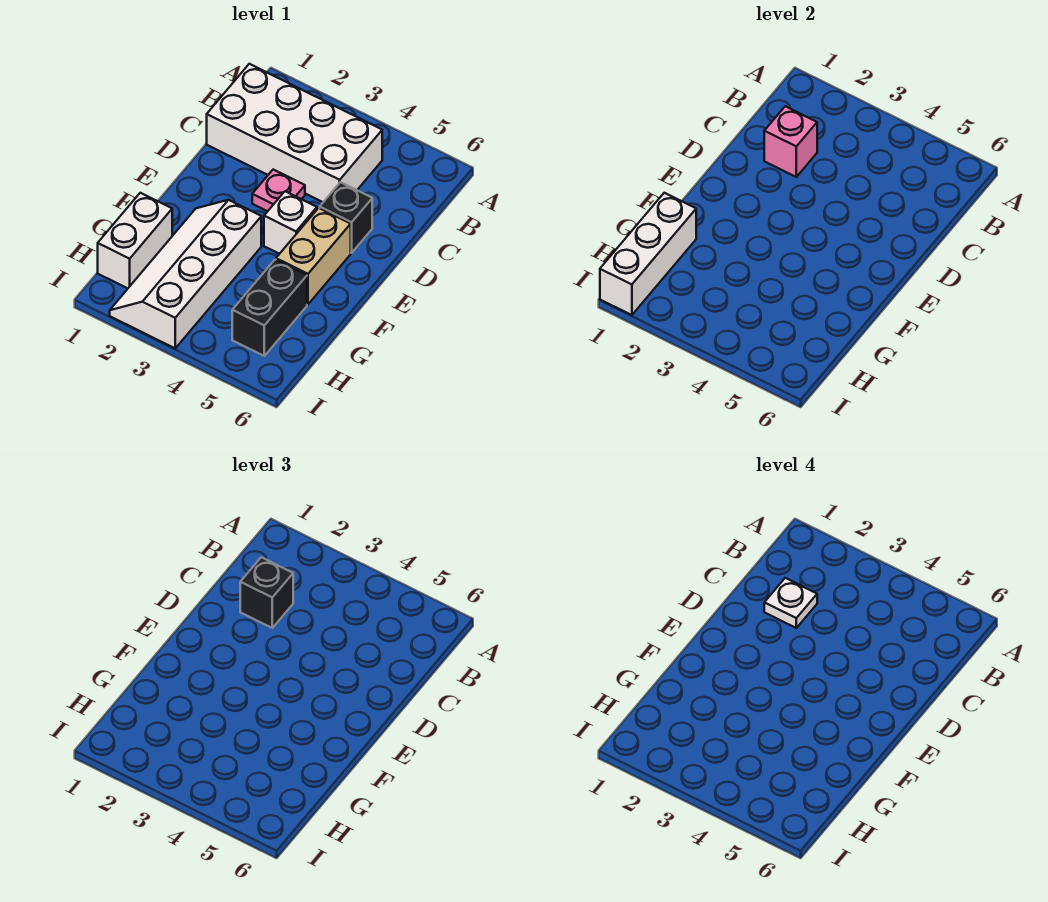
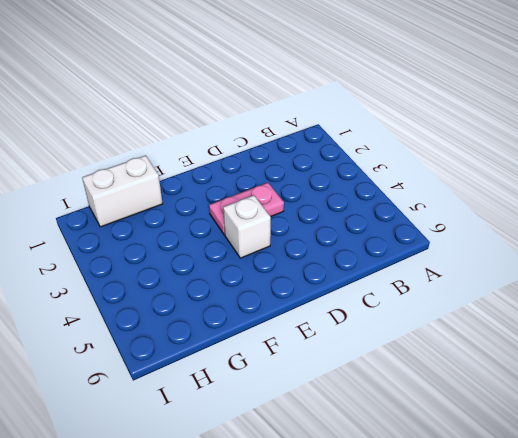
pink plate D3:E3 level 1 -> pink plate D3 level 1
none -> white brick B1:C4 level 1
none -> black brick D5 level 1
none -> tan brick E5:F5 level 1

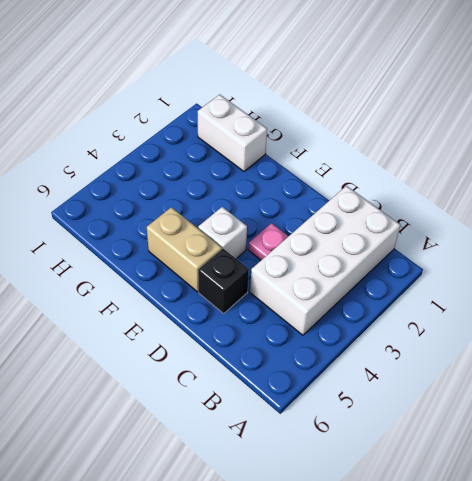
none -> white slope F2:I3 level 1 top 3
none -> black brick G5:H5 level 1
none -> pink brick C2 level 2

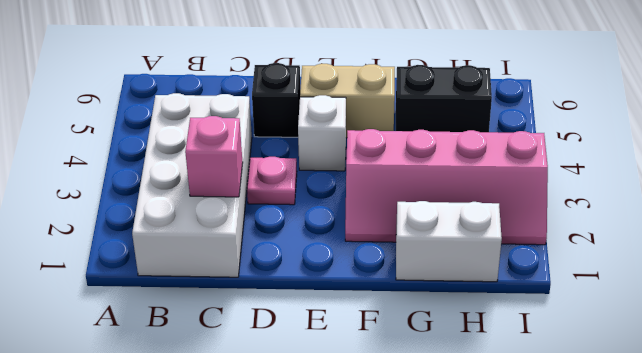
pink slope F2:I3 level 1 top 3 -> white slope F2:I3 level 1 top 3
none -> white brick G1:I1 level 2
none -> black brick C2 level 3
none -> white plate C2 level 4

